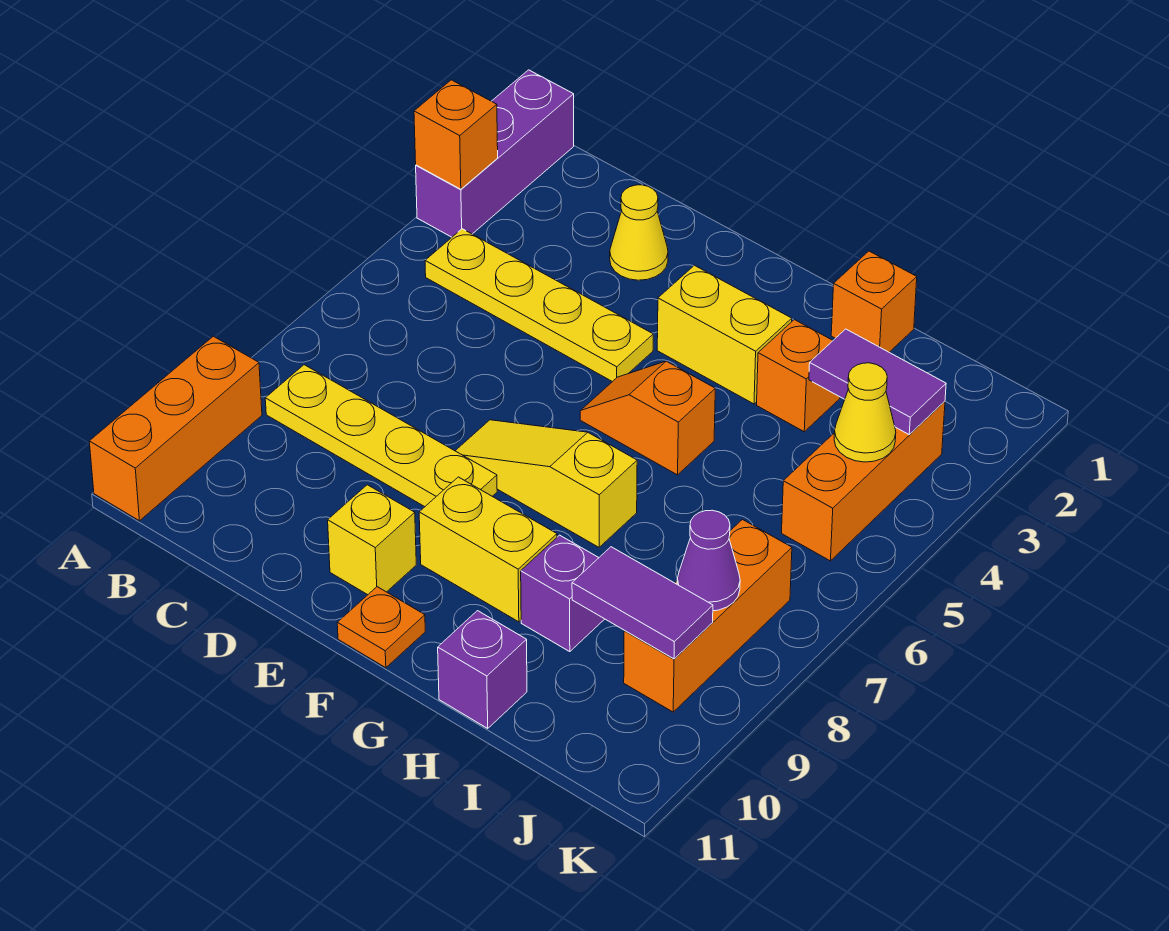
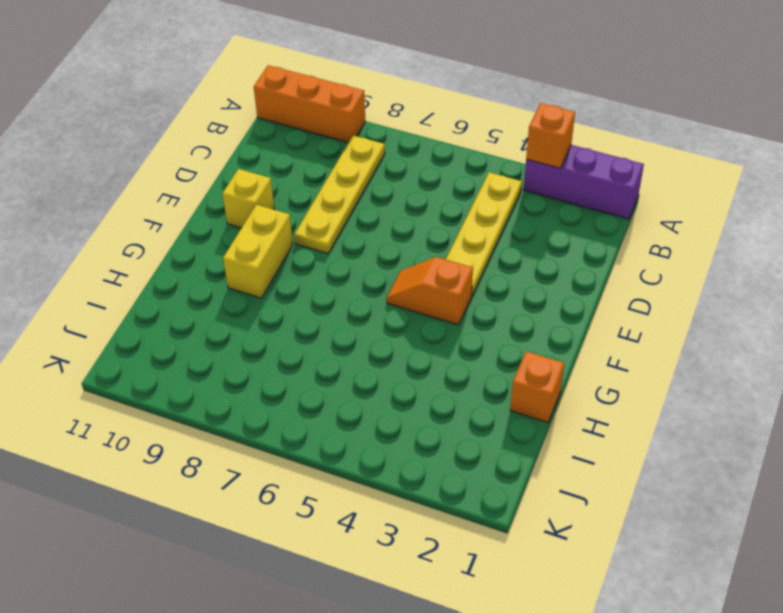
orange slope F4:F5 level 1 top 4 -> orange slope F5:G5 level 1 top G
none -> yellow cone D2 level 1
none -> yellow slope E7:G7 level 1 top G
none -> yellow brick F3:G3 level 1

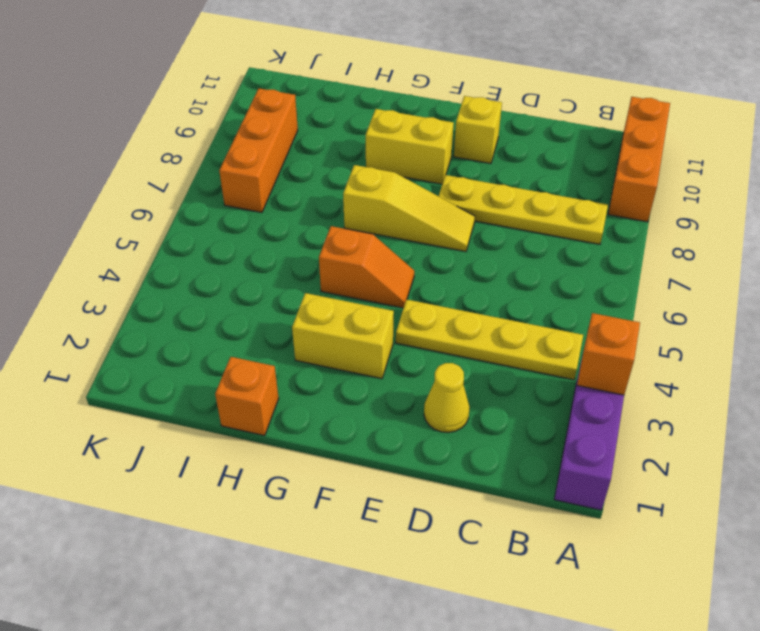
none -> orange plate F11 level 1
none -> orange brick H3 level 1
none -> purple brick H9 level 1

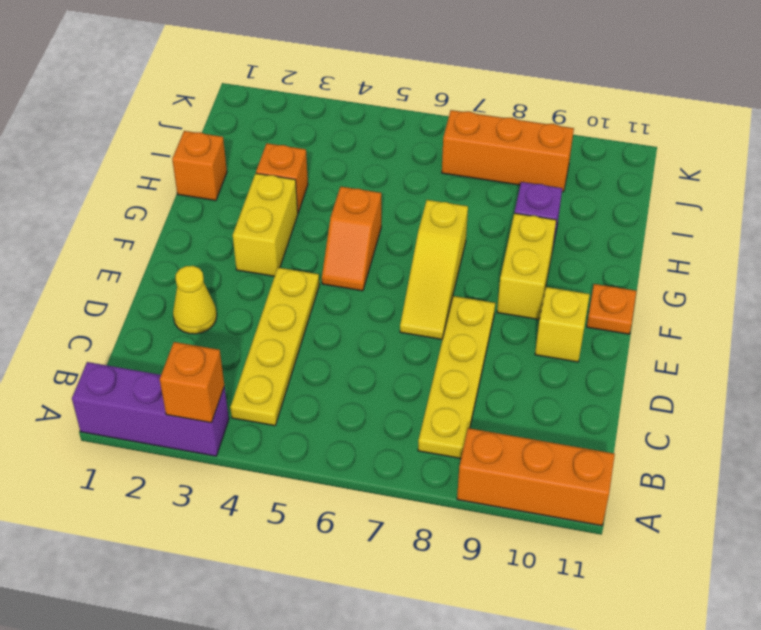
none -> purple brick H11 level 1
none -> orange brick J3:J5 level 1
none -> purple tile I3:J3 level 2

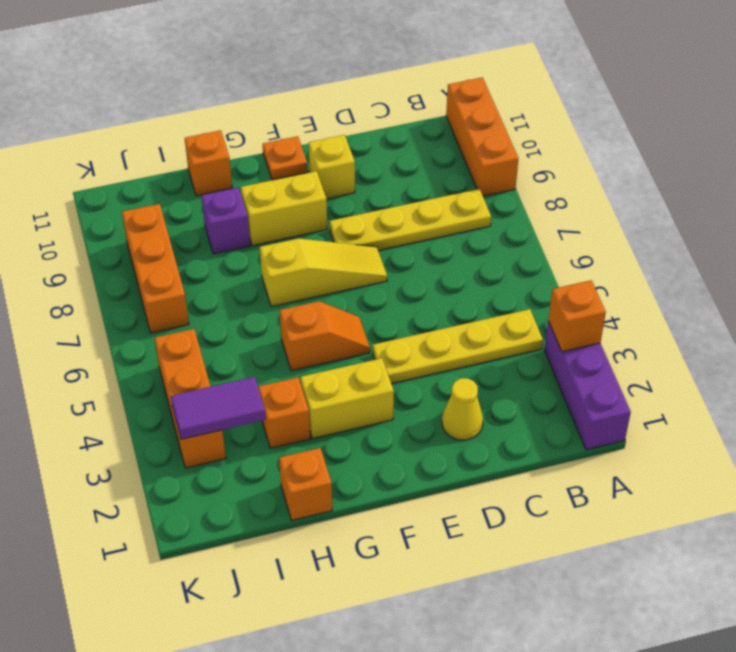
orange brick H11 level 1 -> purple brick H11 level 1
none -> purple tile I9:J9 level 2
none -> yellow cone J4 level 2
none -> purple cone J8 level 2

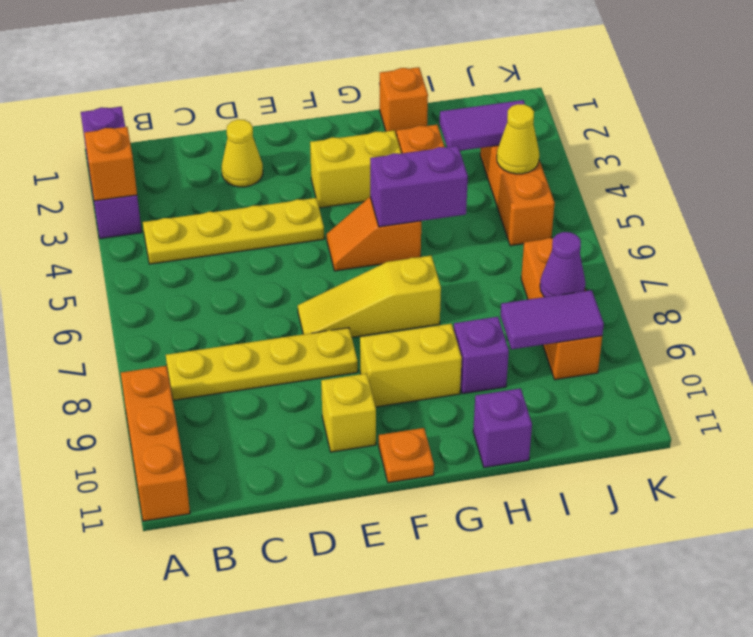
purple brick G5:H5 level 2 -> none

